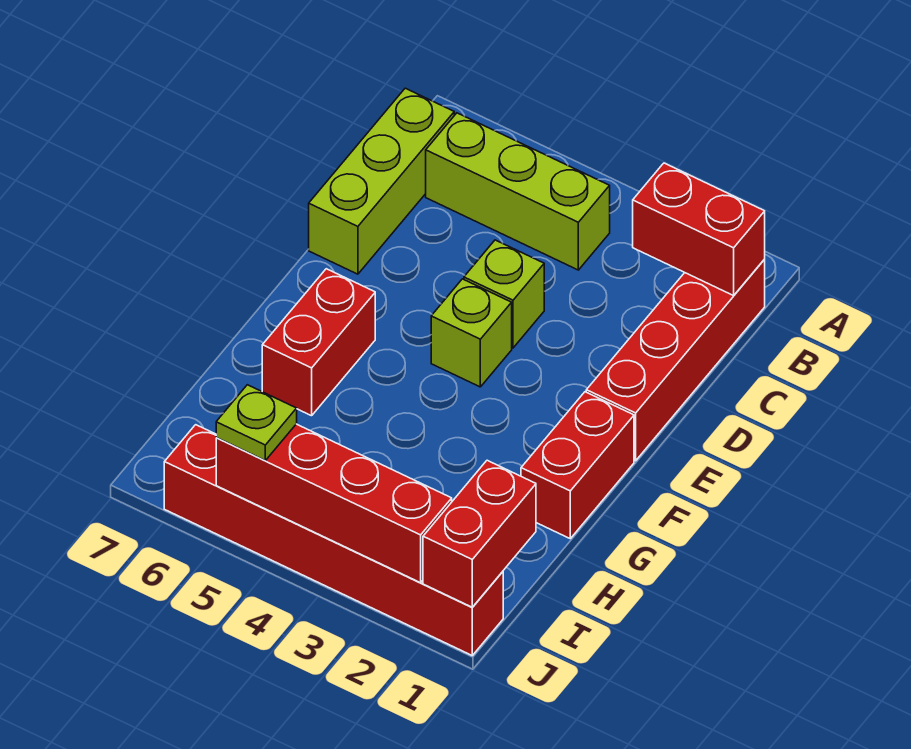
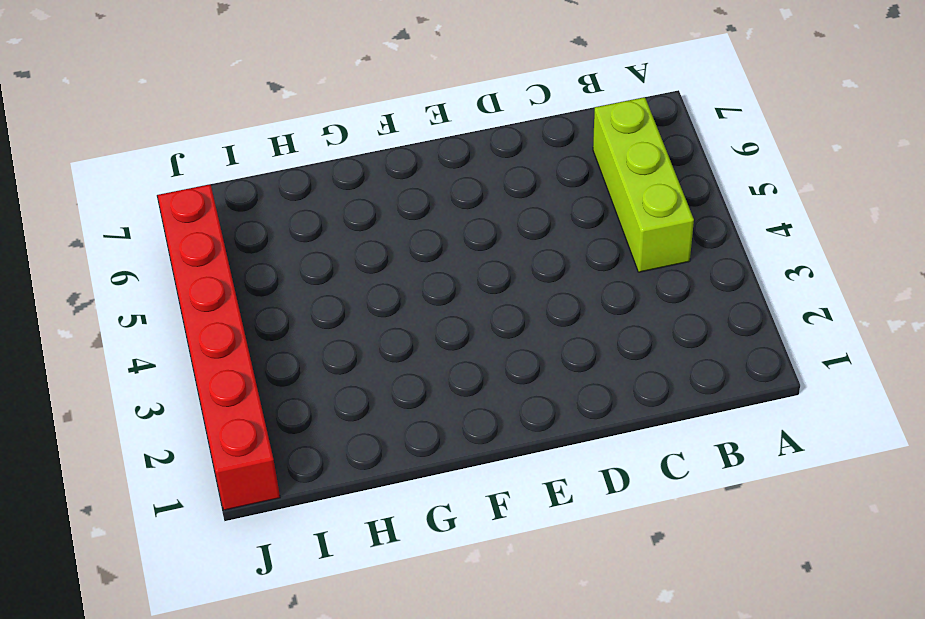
none -> red brick B1:E1 level 1
none -> lime brick B7:D7 level 1
none -> lime brick D4 level 1

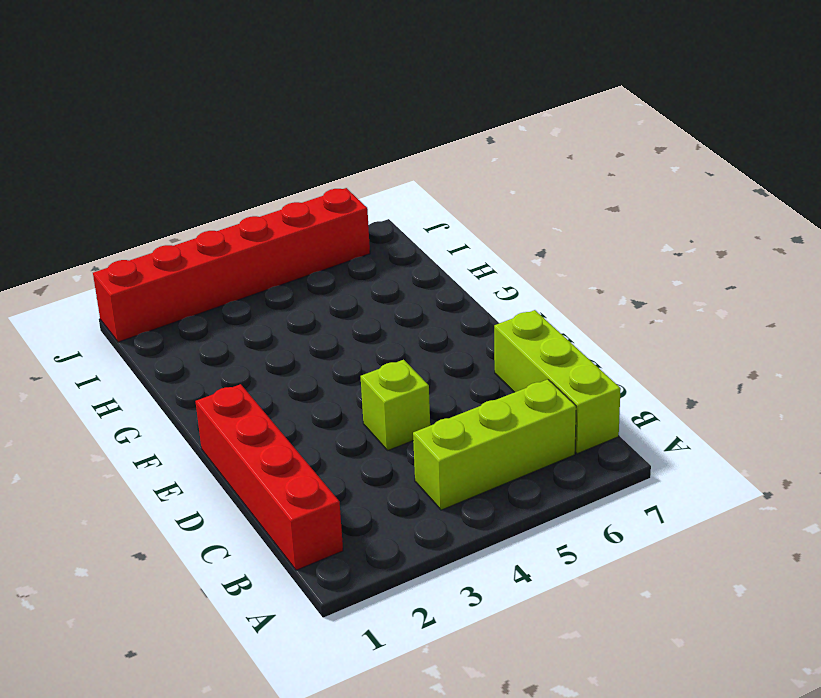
none -> lime brick E4 level 1
none -> red brick F1:G1 level 1
none -> red brick F6:G6 level 1

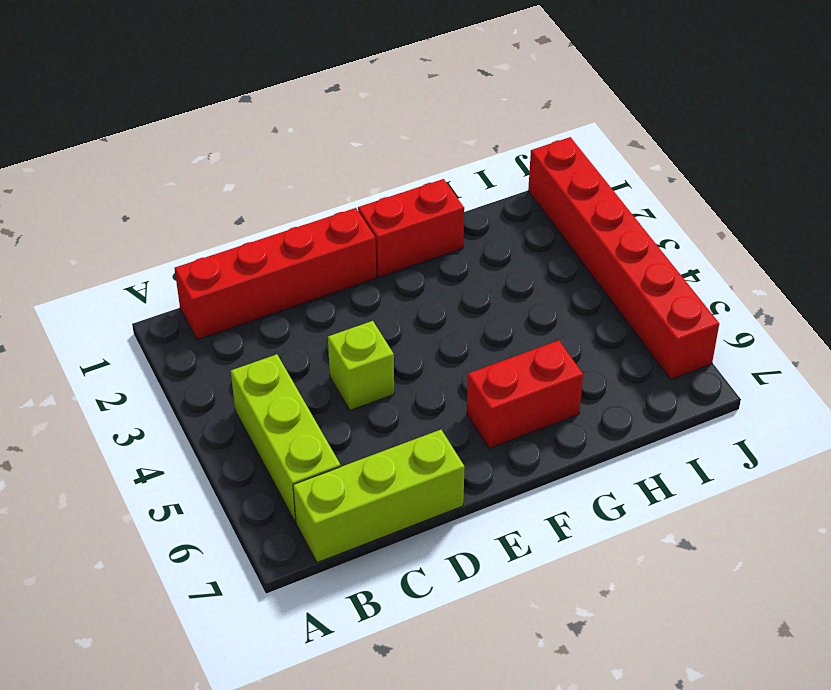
none -> lime brick E4 level 1
none -> red brick B1:B2 level 2
none -> red brick I1:J1 level 2

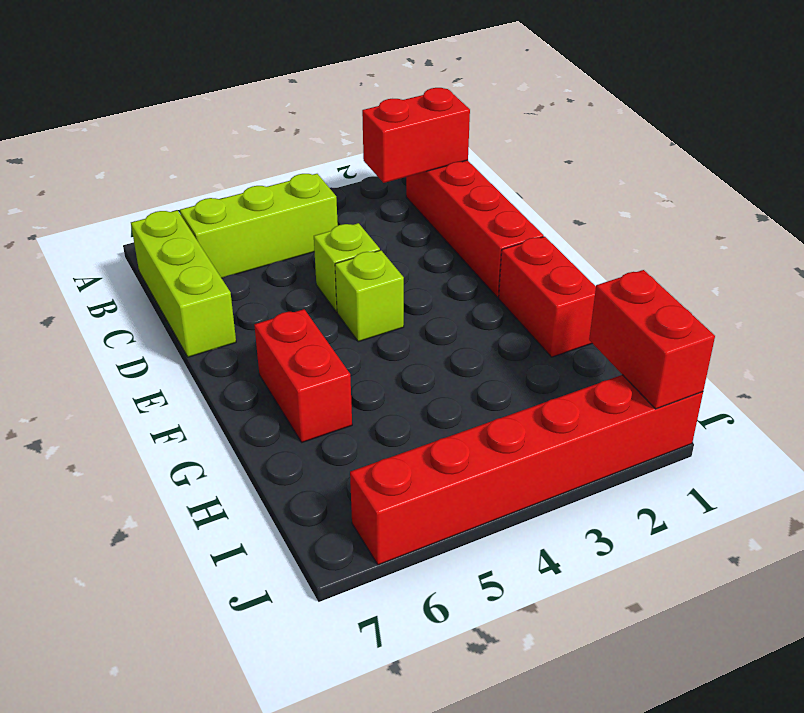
none -> red brick J2:J5 level 2
none -> lime plate J5 level 3

